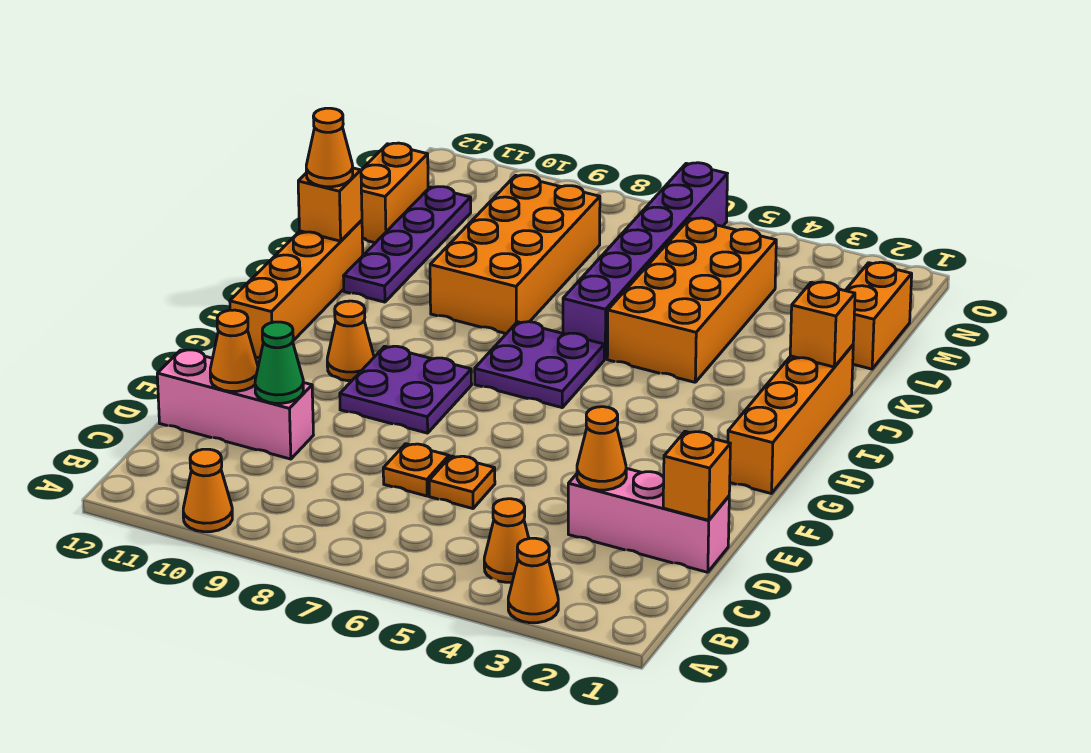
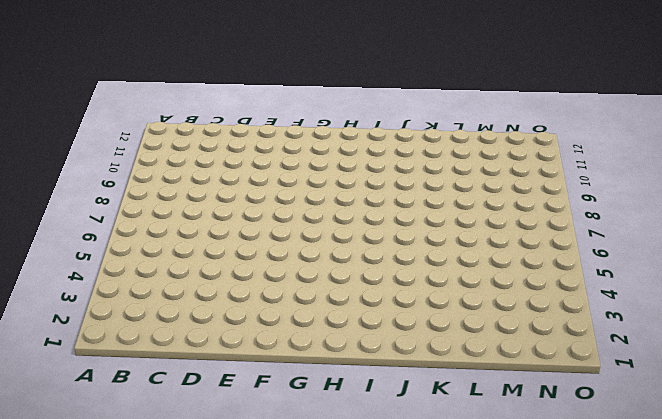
none -> orange cone A3 level 1
none -> orange cone A10 level 1
none -> orange cone B4 level 1

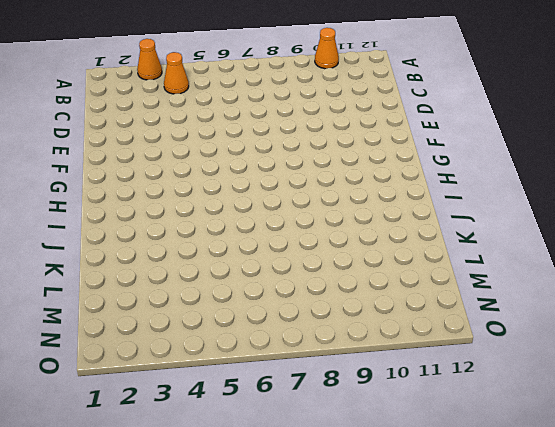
none -> pink brick D1:D3 level 1
none -> orange plate D6 level 1
none -> orange plate D7 level 1

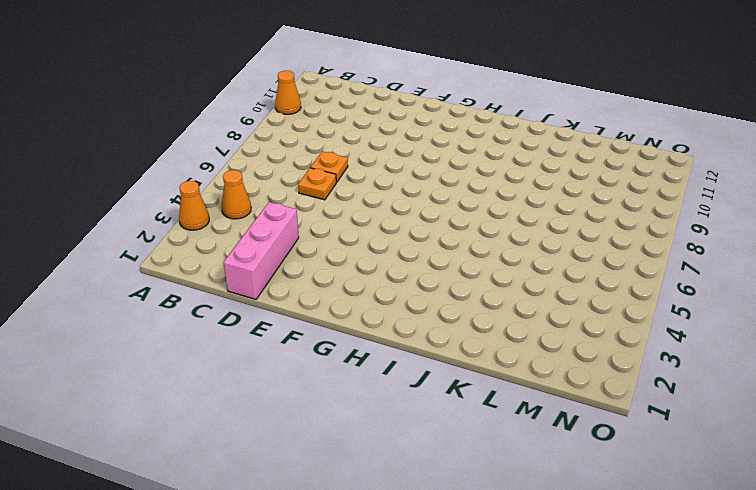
none -> pink brick D10:D12 level 1
none -> purple plate F8:G9 level 1
none -> orange brick G1:J1 level 1

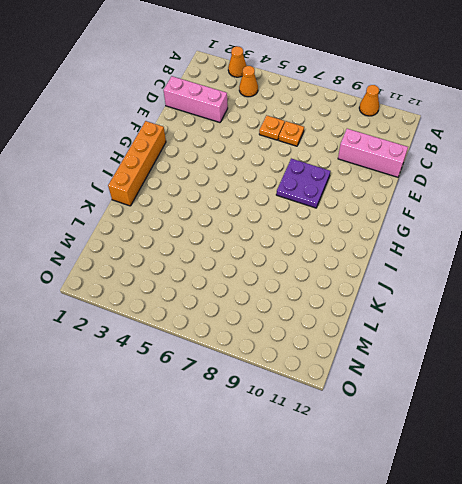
none -> orange cone G10 level 1
none -> orange brick G12:J12 level 1
none -> purple plate H6:I7 level 1

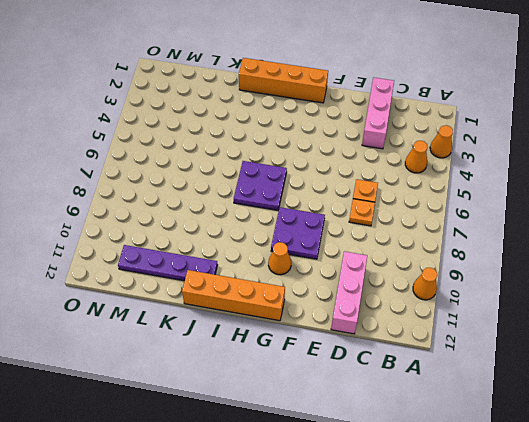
none -> orange brick J4:M5 level 1
none -> purple brick J6:O6 level 1
none -> orange brick J8:M9 level 1

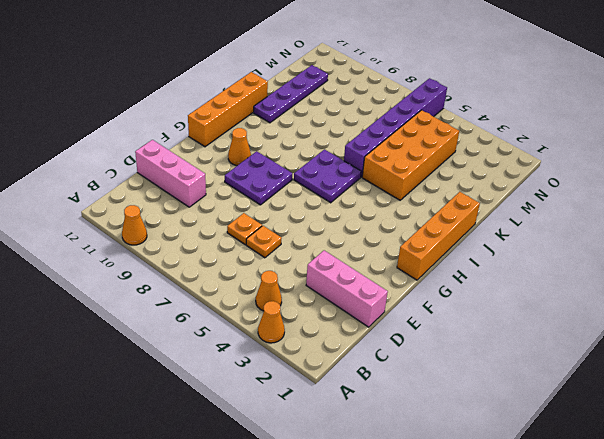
none -> orange brick J8:M9 level 1
none -> orange brick L1:M1 level 1
none -> orange brick L12:M12 level 1

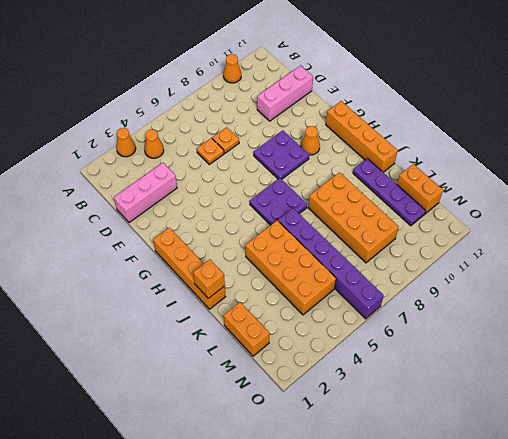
none -> orange brick D1 level 2
none -> orange cone D3 level 2
none -> green cone D10 level 2

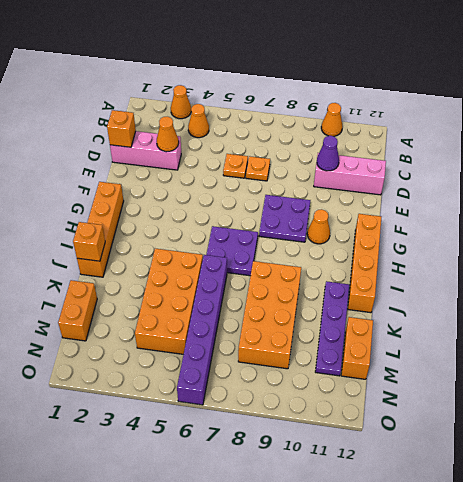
purple cone D10 level 2 -> green cone D10 level 2
none -> orange cone D11 level 2
none -> orange brick J12 level 2
none -> orange cone J12 level 3

